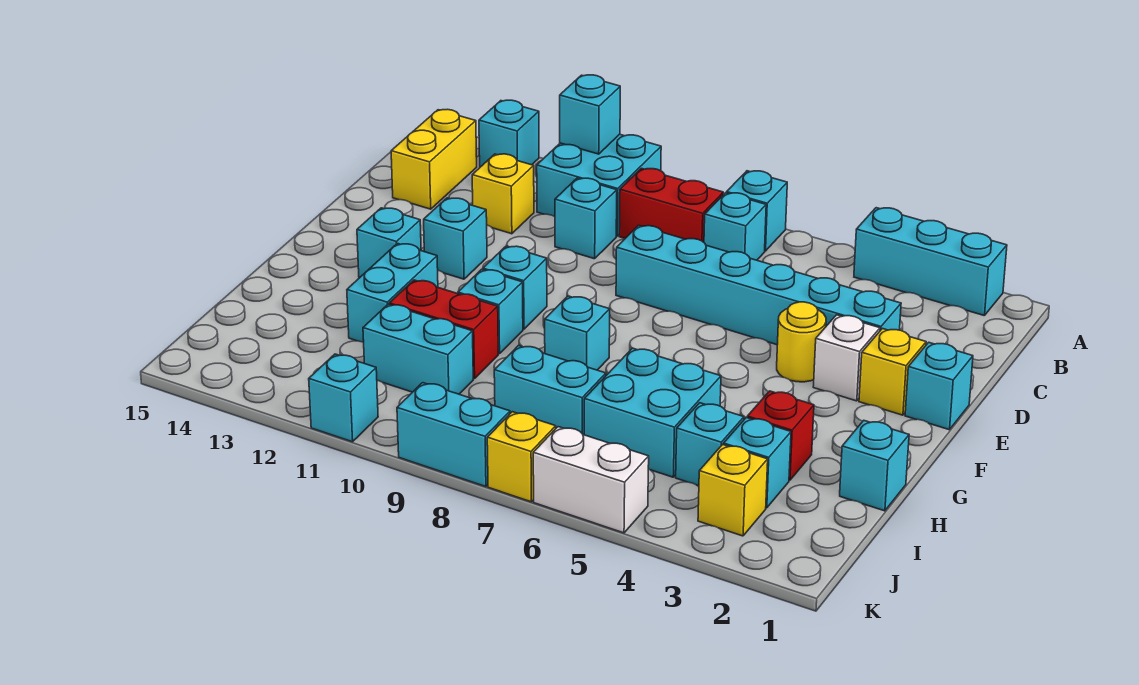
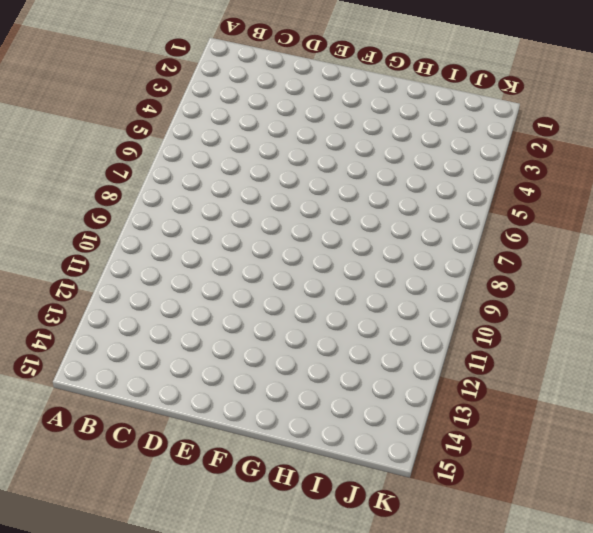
none -> cyan brick A2:A4 level 1
none -> cyan brick A7 level 1
none -> cyan brick A10:B11 level 1
none -> cyan brick A13 level 1

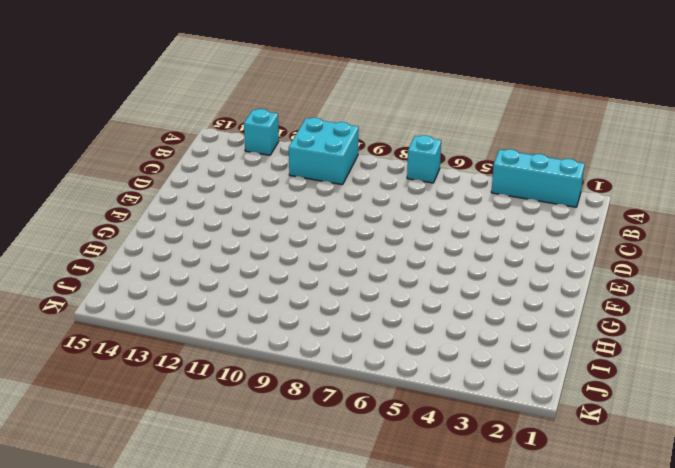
none -> cyan brick B7 level 1
none -> red brick B8:B9 level 1
none -> yellow brick B14:C14 level 1
none -> cyan brick C10 level 1

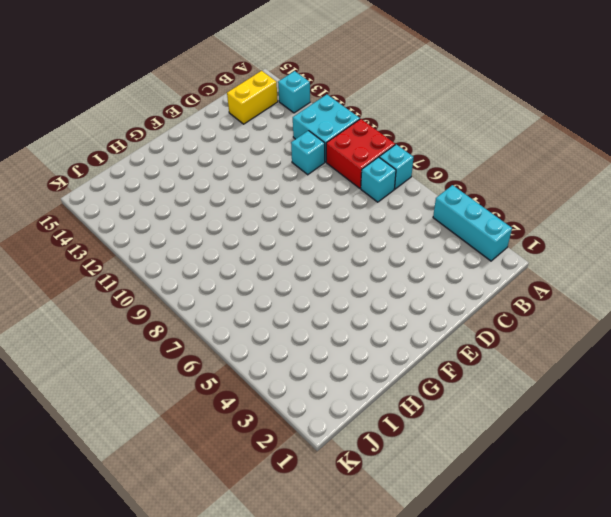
red brick A8:B9 level 1 -> red brick B8:B9 level 1
none -> yellow brick C12 level 1
none -> cyan brick D3:D8 level 1
none -> cyan brick E1 level 1
none -> yellow brick E2 level 1

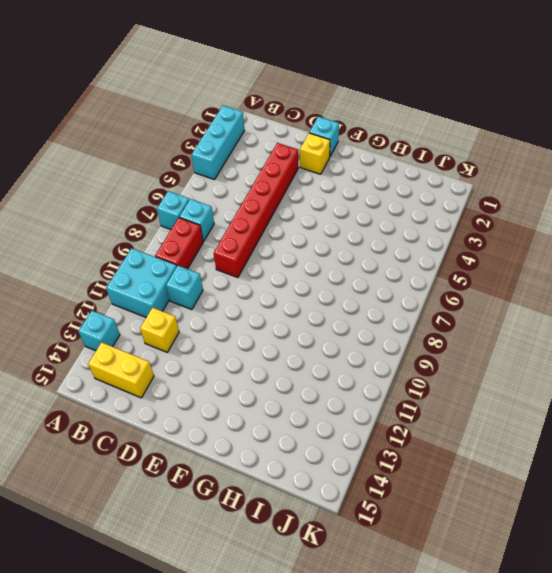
red brick D3:D8 level 1 -> cyan brick D3:D8 level 1
none -> white brick E3 level 1
none -> yellow round brick E4 level 1
none -> cyan brick E12 level 1
none -> cyan brick F10 level 1

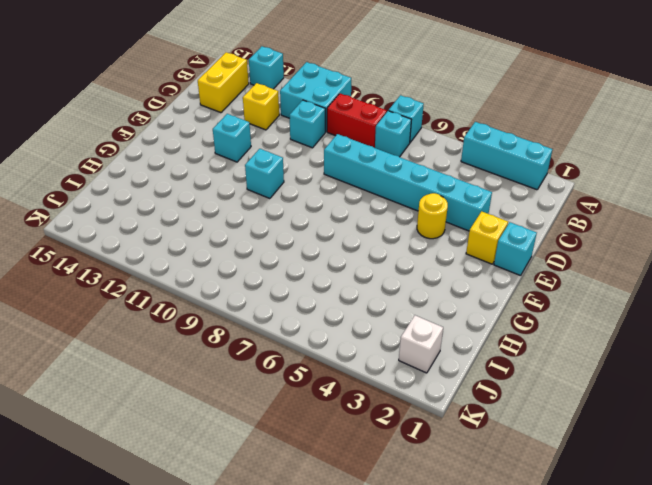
white brick J2 level 1 -> white brick E3 level 1
none -> cyan brick F13 level 1
none -> cyan brick G8 level 1
none -> cyan brick G10 level 1
none -> cyan brick G12:H12 level 1

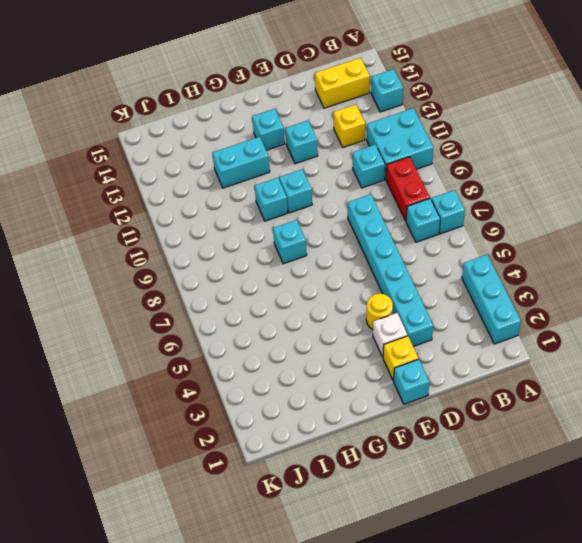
none -> cyan brick H1 level 1
none -> red brick H3 level 1
none -> cyan brick H5:I6 level 1
none -> red brick H10:H11 level 1

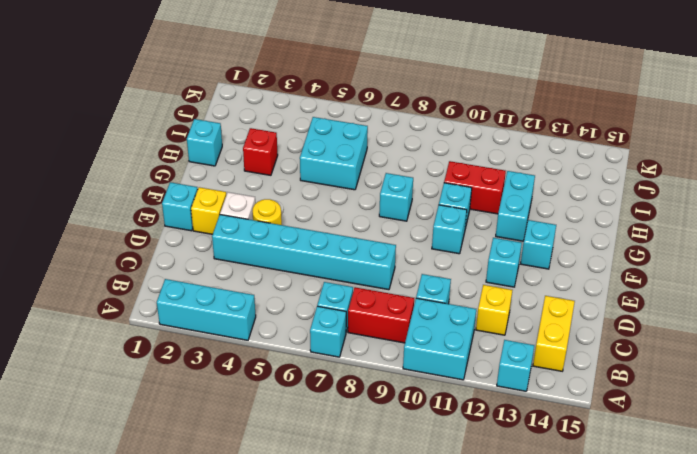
none -> cyan brick I3 level 1
none -> cyan brick I4 level 1
none -> cyan brick I7:I8 level 1
none -> cyan brick I10:I11 level 1

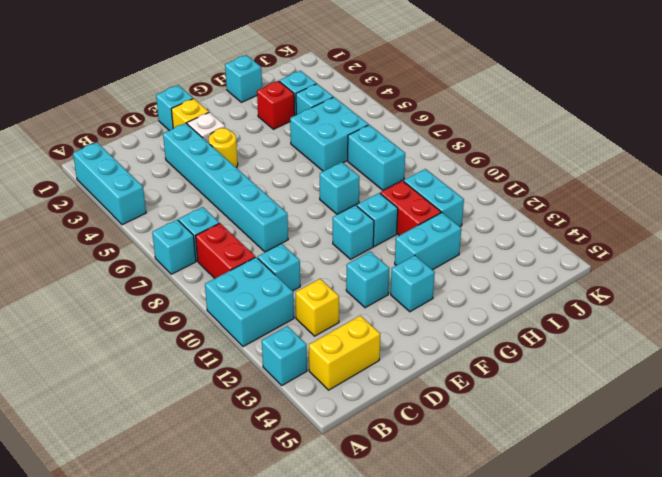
none -> yellow brick J3 level 1
none -> white brick K5:K6 level 1
none -> yellow brick K7 level 1
none -> cyan brick K8:K9 level 1

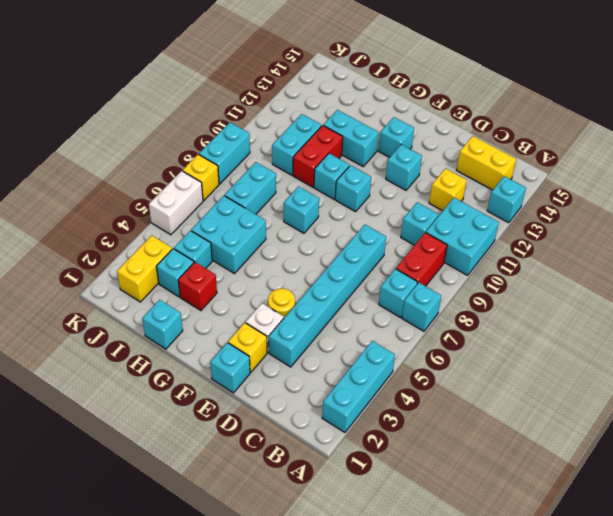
yellow brick J2:J3 level 1 -> yellow brick J3 level 1
none -> cyan brick K11 level 1
none -> cyan brick A11 level 2

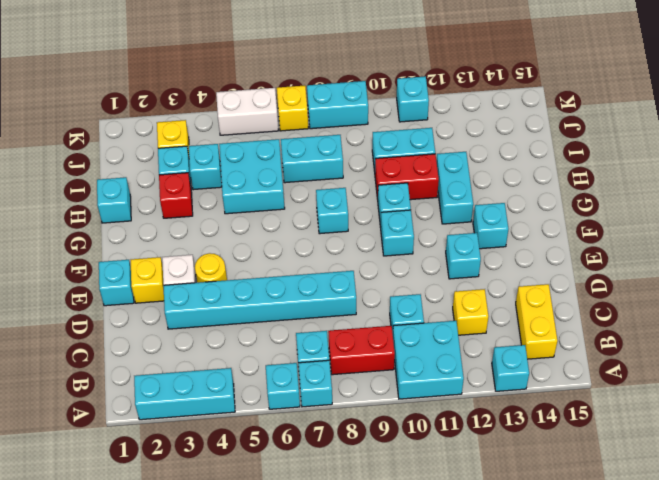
cyan brick A6 level 1 -> cyan brick A11 level 2

